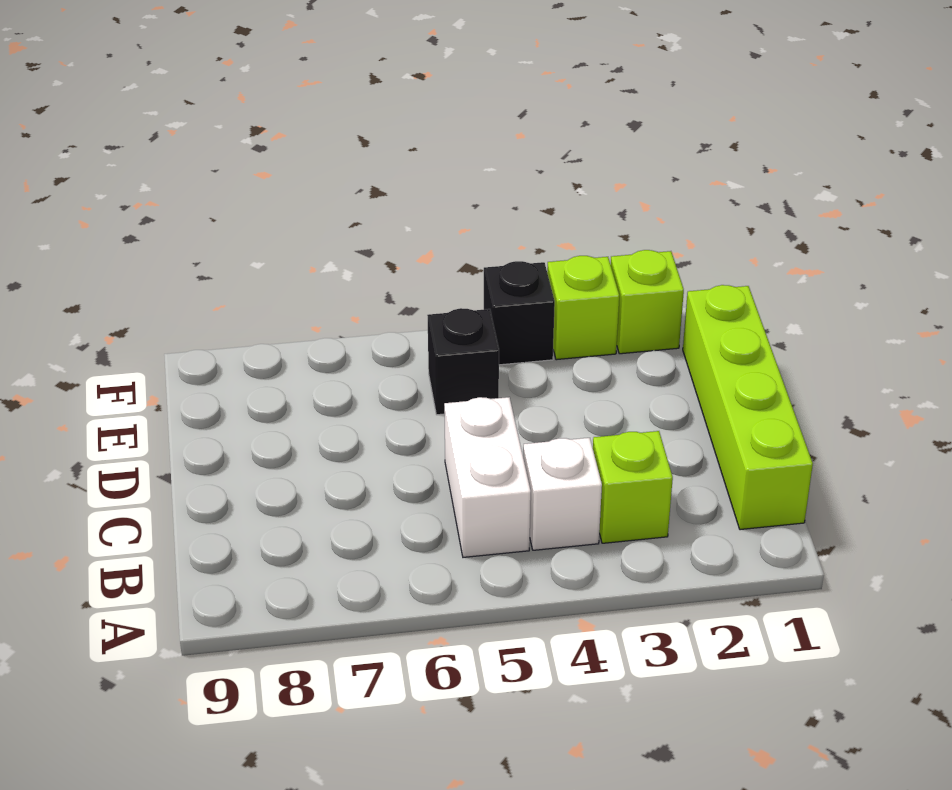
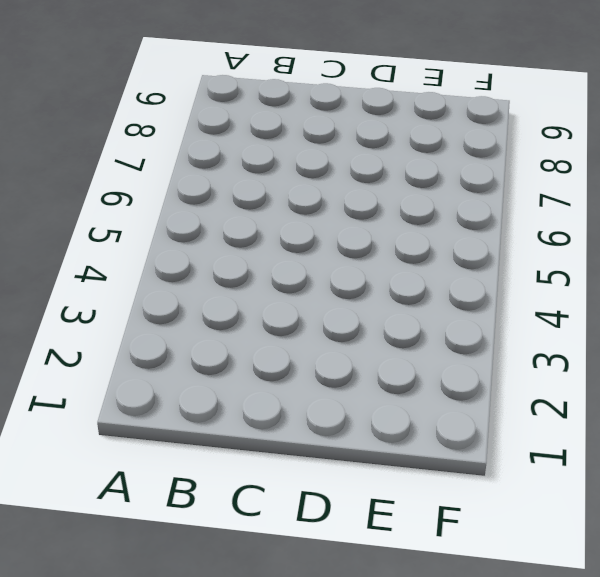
none -> lime brick B1:E1 level 1
none -> lime brick B3 level 1

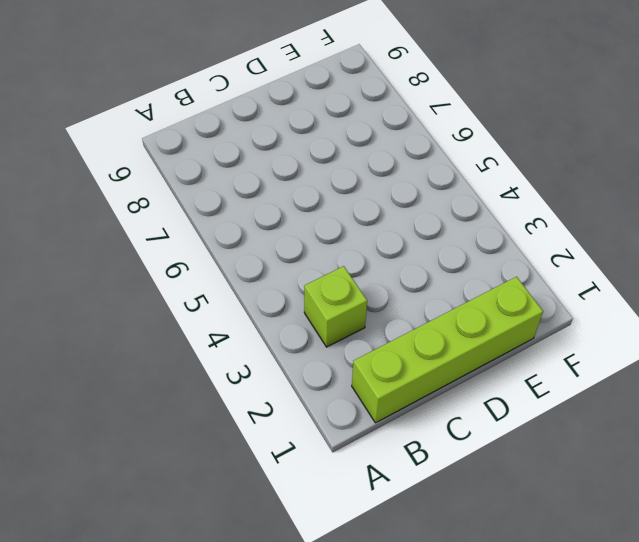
none -> white brick B4 level 1
none -> white brick B5:C5 level 1

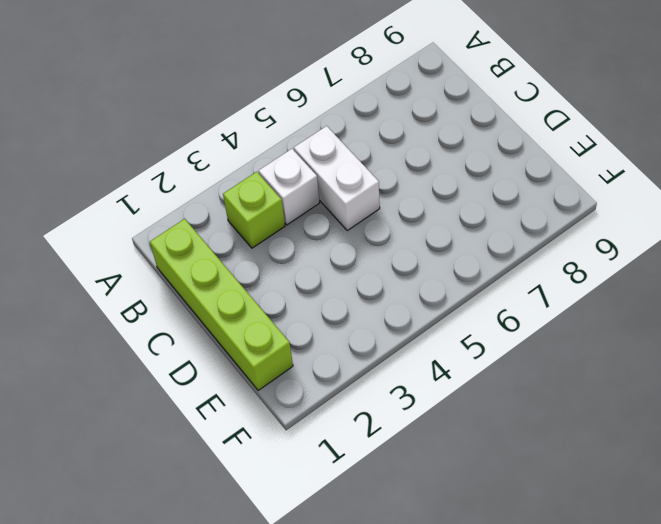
none -> black brick E5 level 1
none -> lime brick F2 level 1

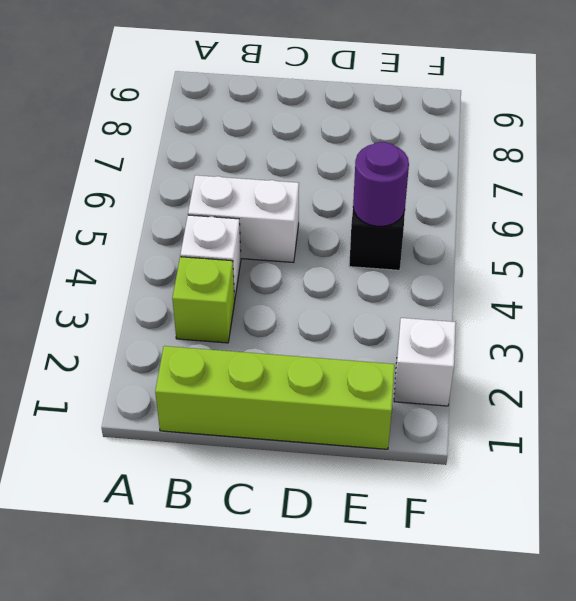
purple round brick E5 level 2 -> none
white brick F2 level 1 -> lime brick F2 level 1
none -> lime brick F3 level 1
none -> black brick F4 level 1

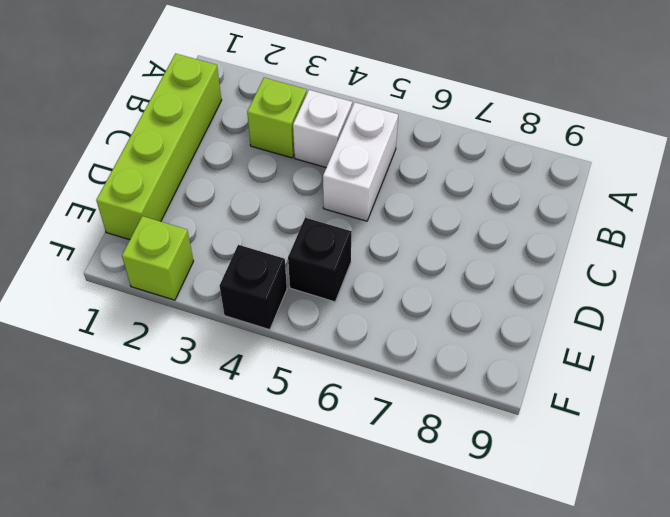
none -> lime brick F3 level 1

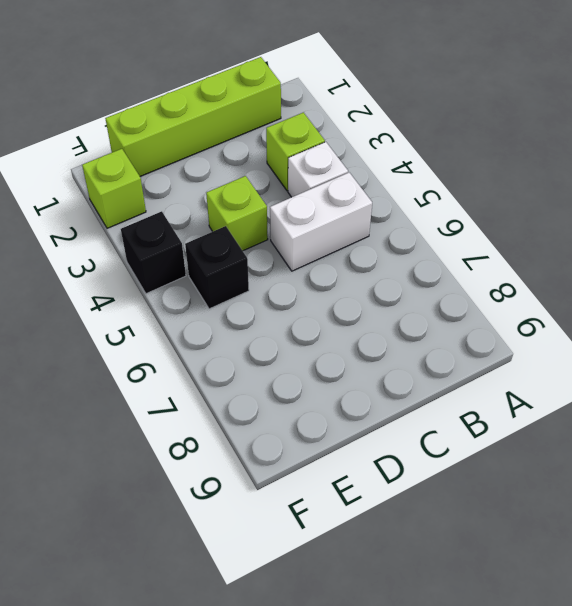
lime brick D4 level 1 -> lime brick F3 level 1

